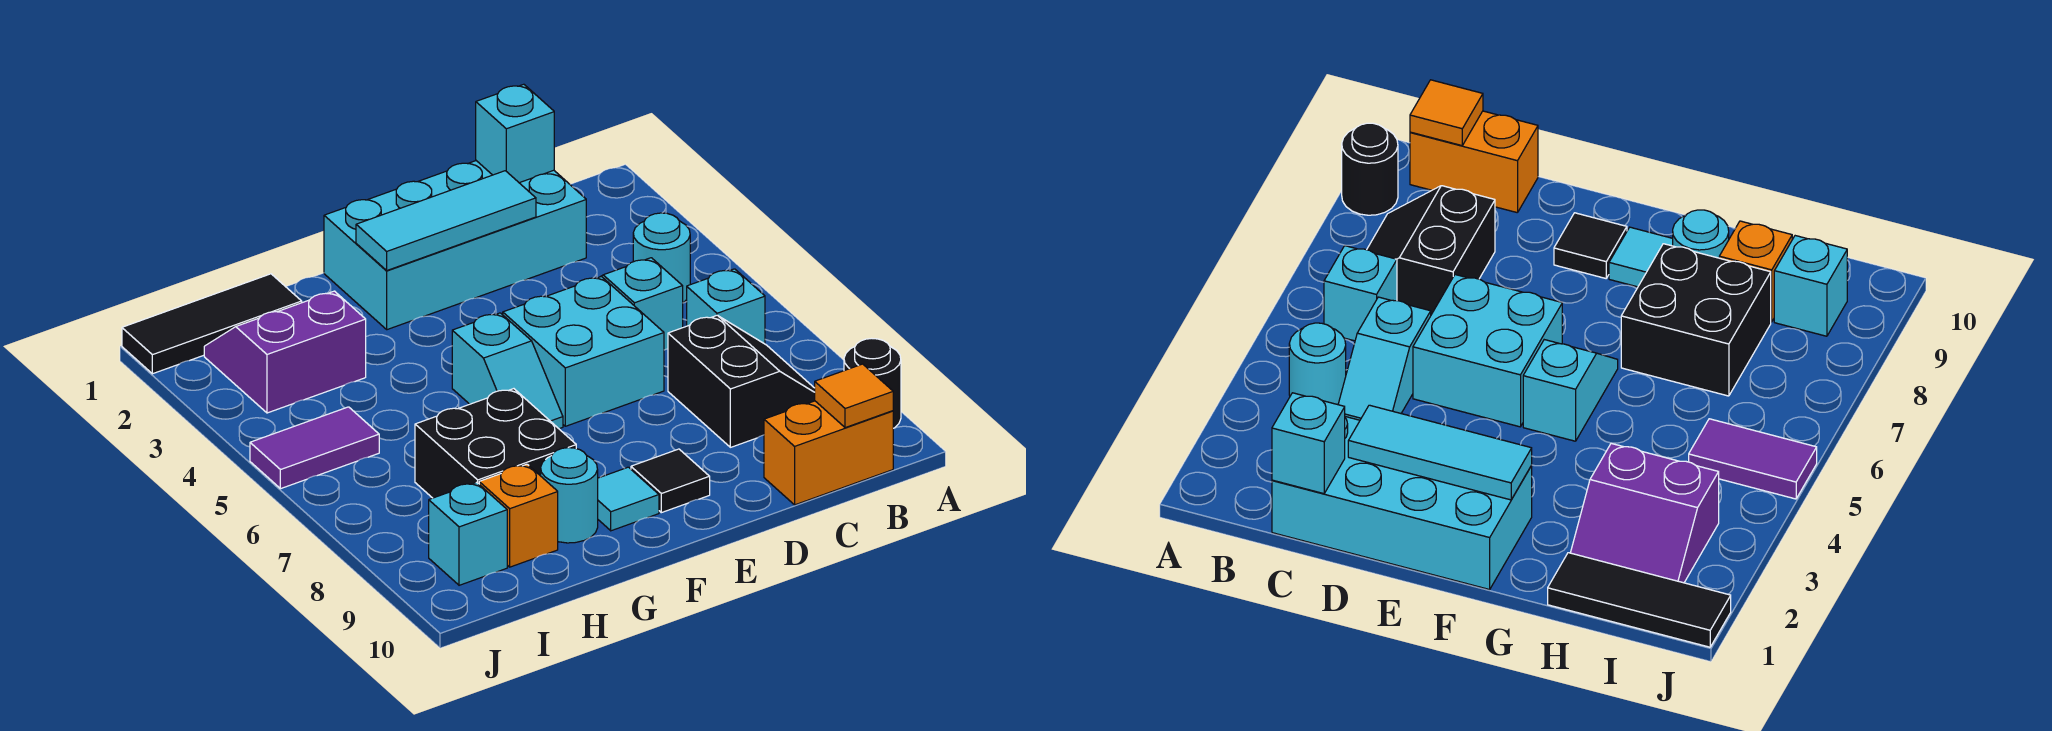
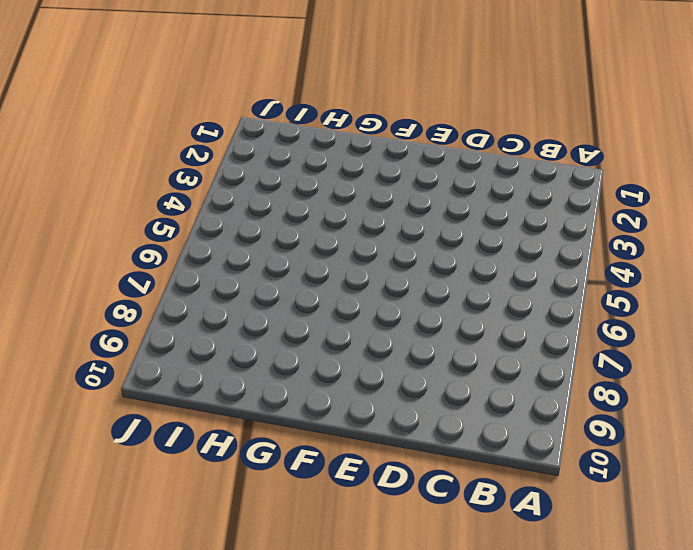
none -> black round brick A9 level 1
none -> cyan round brick B4 level 1
none -> cyan brick B6 level 1

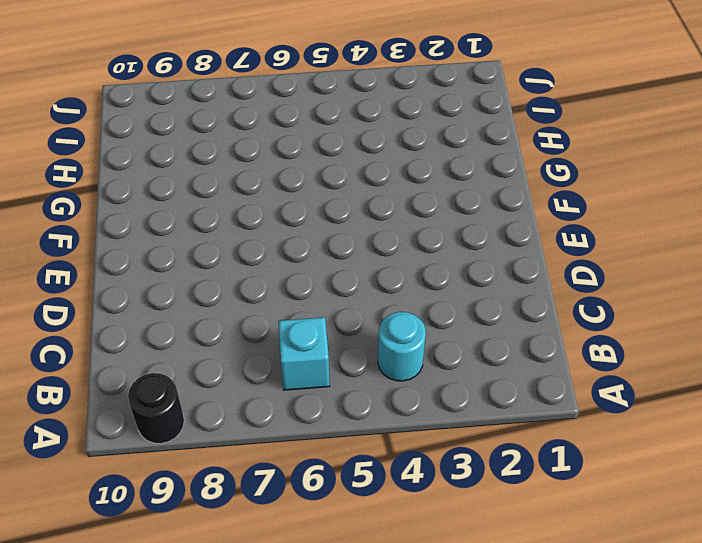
none -> black slope B7:C8 level 1 top C
none -> orange brick B10:C10 level 1
none -> cyan brick C1:F2 level 1

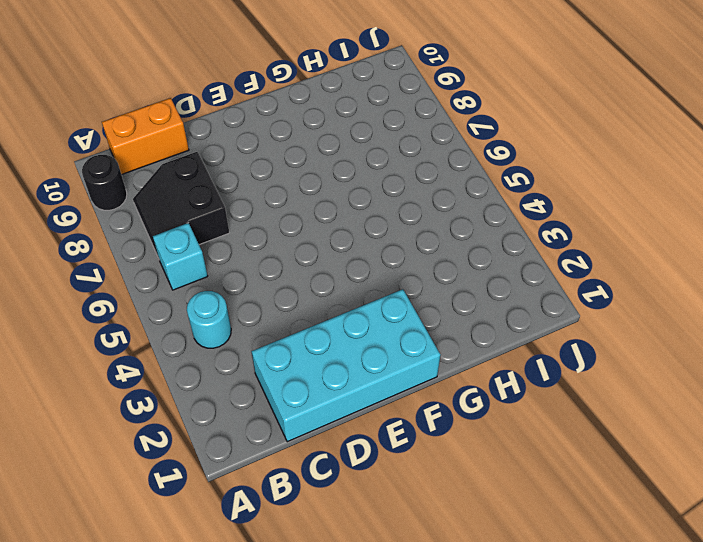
none -> cyan slope C4:C5 level 1 top 5
none -> cyan brick D5:E6 level 1
none -> black tile E9 level 1

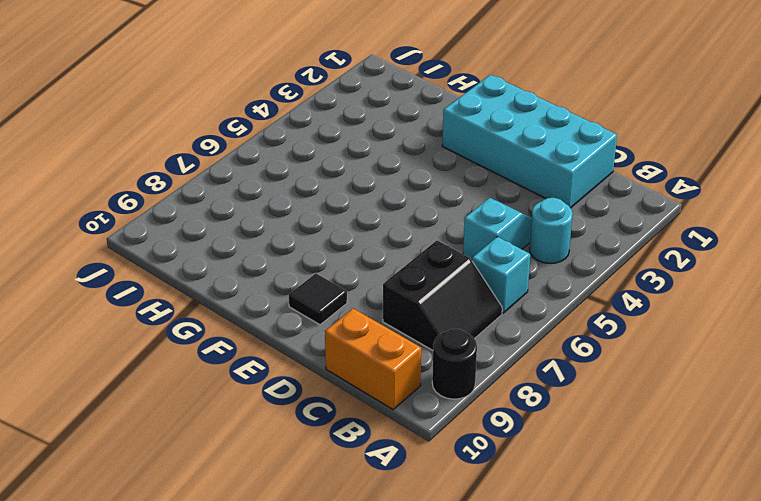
none -> cyan brick D5:E6 level 1
none -> cyan slope F5:F6 level 1 top 5
none -> cyan tile F9 level 1

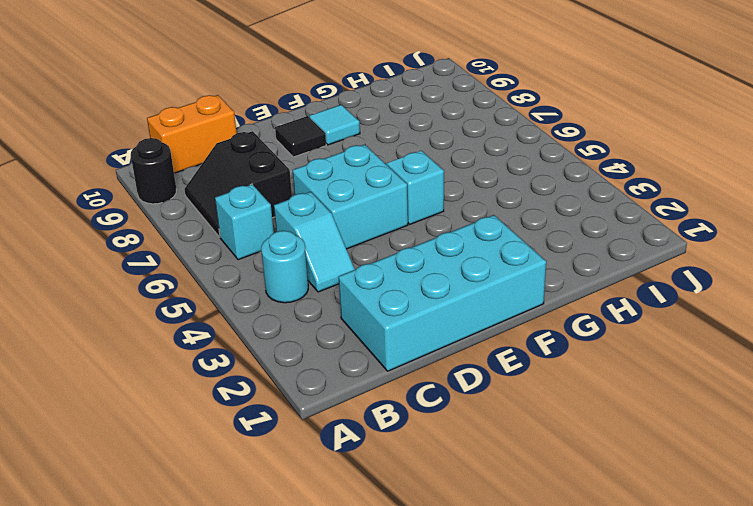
none -> black brick G7:H8 level 1
none -> cyan round brick G9 level 1
none -> black tile H1:J1 level 1

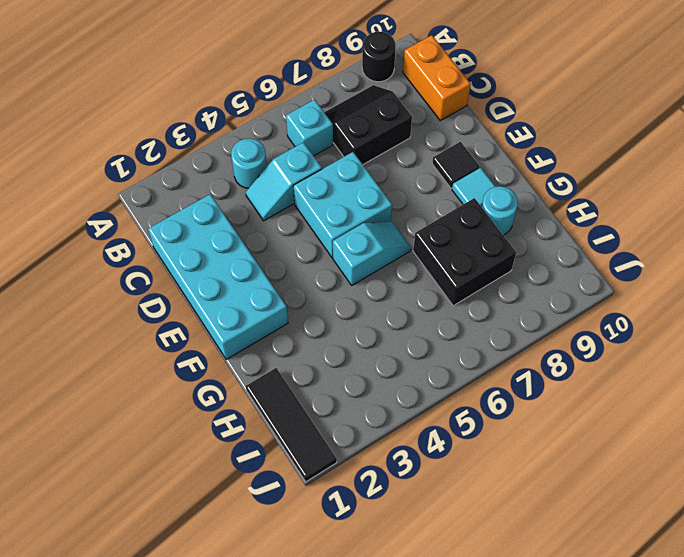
none -> purple slope H2:I3 level 1 top 3
none -> orange brick H9 level 1
none -> purple tile I5:J5 level 1

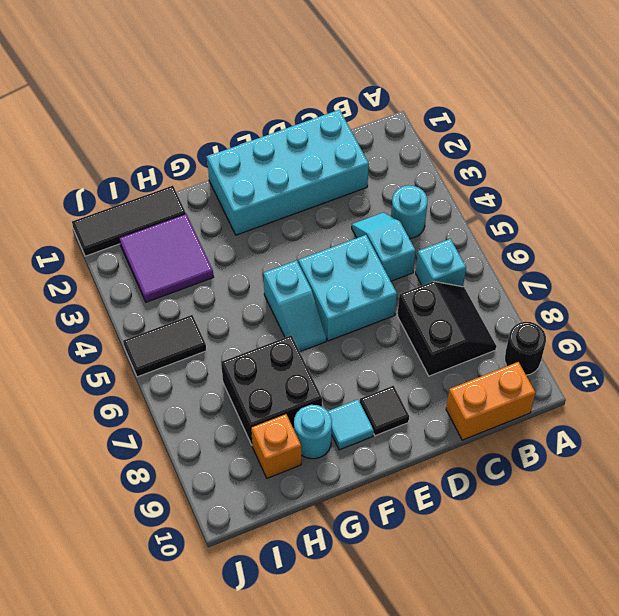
purple tile H2:I3 level 1 -> purple slope H2:I3 level 1 top 3
black tile I5:J5 level 1 -> purple tile I5:J5 level 1
none -> cyan brick I9 level 1
none -> orange tile B10 level 2
none -> cyan brick C1 level 2

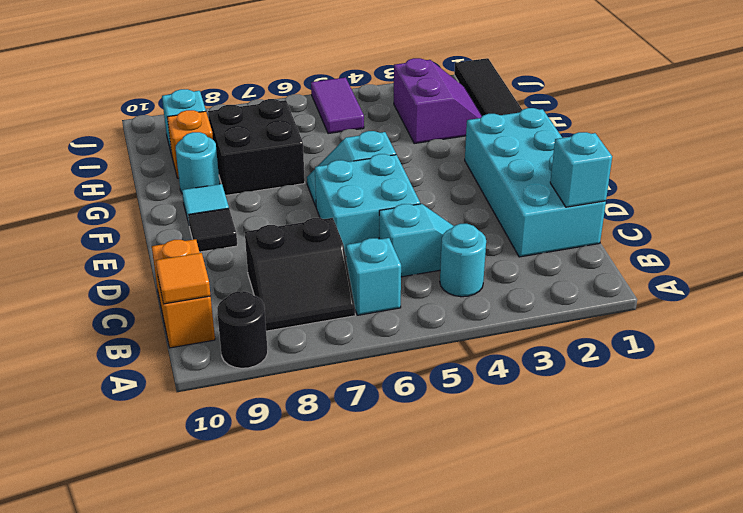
none -> cyan tile D2:F2 level 2

